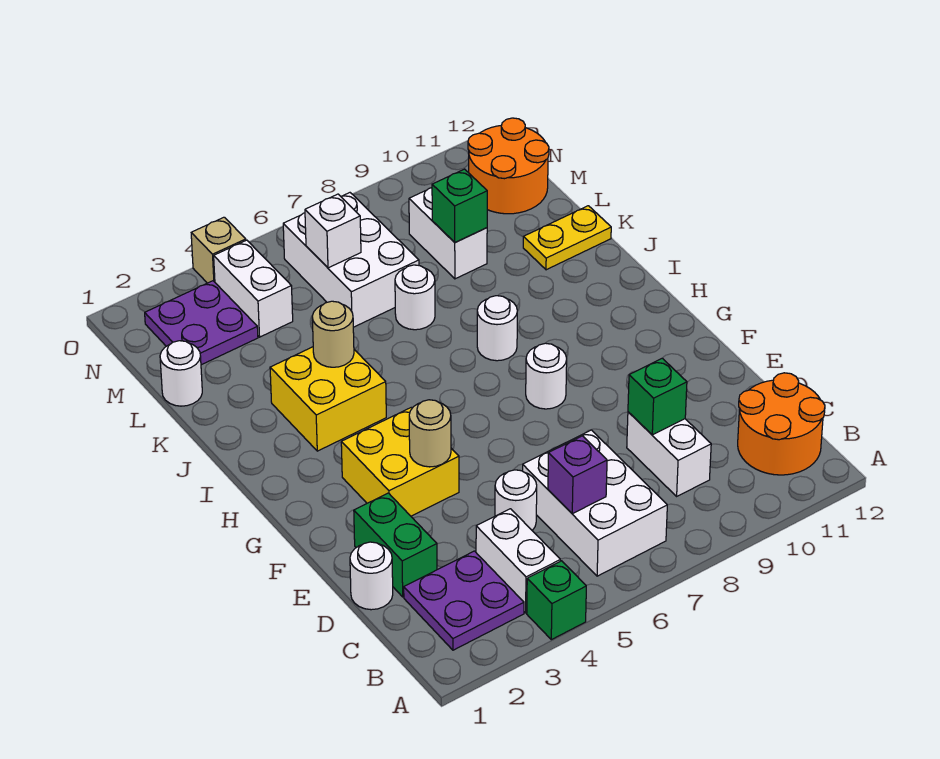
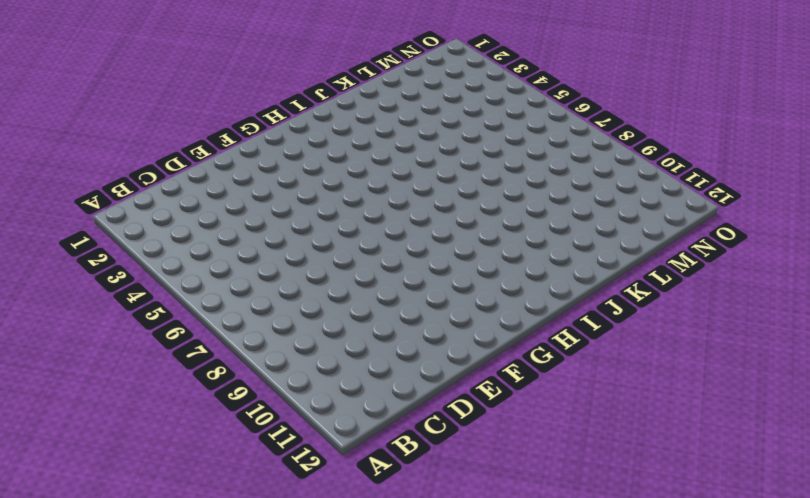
none -> green brick A4 level 1
none -> purple plate B2:C3 level 1
none -> white brick B4:C4 level 1

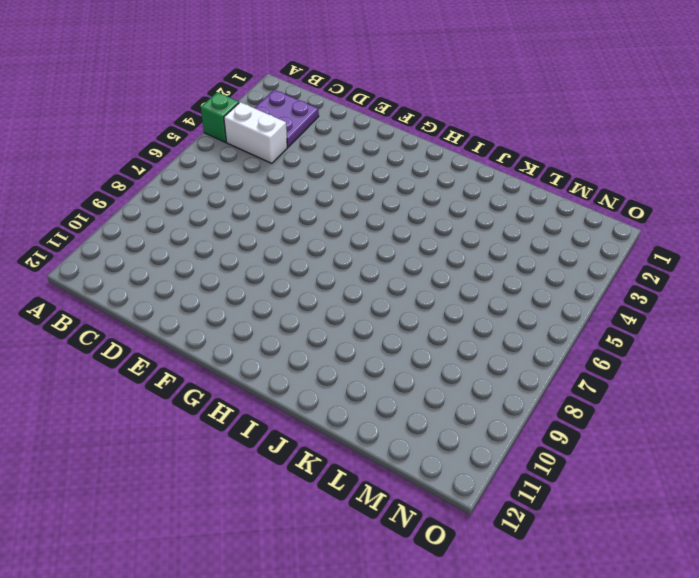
none -> white brick B6:D7 level 1
none -> orange round brick B11:C12 level 1
none -> white brick C9:D9 level 1

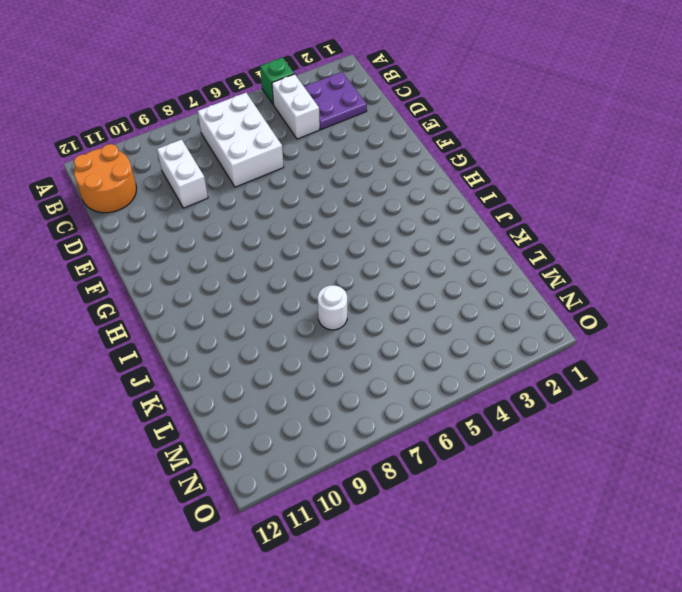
none -> white round brick D1 level 1
none -> green brick D2:E2 level 1
none -> white round brick D5 level 1

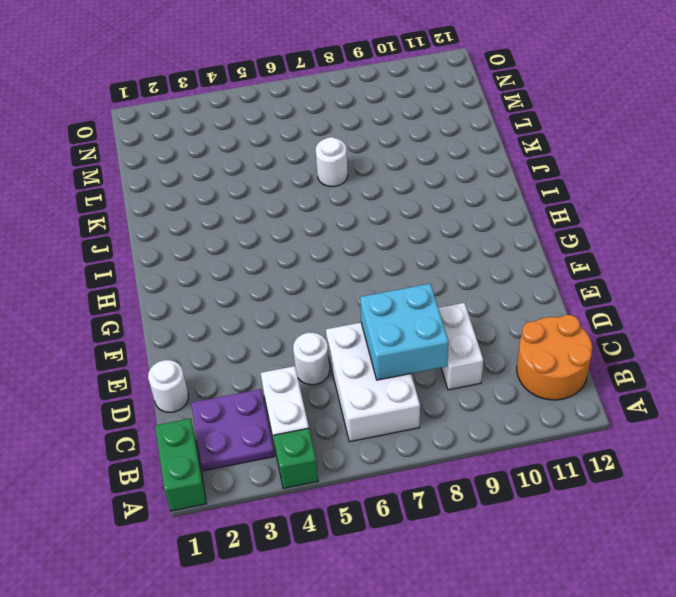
green brick A1:B1 level 1 -> green brick D2:E2 level 1
cyan brick C7:D8 level 2 -> none
none -> yellow brick F3:G4 level 1
none -> white round brick G8 level 1
none -> yellow brick I3:J4 level 1

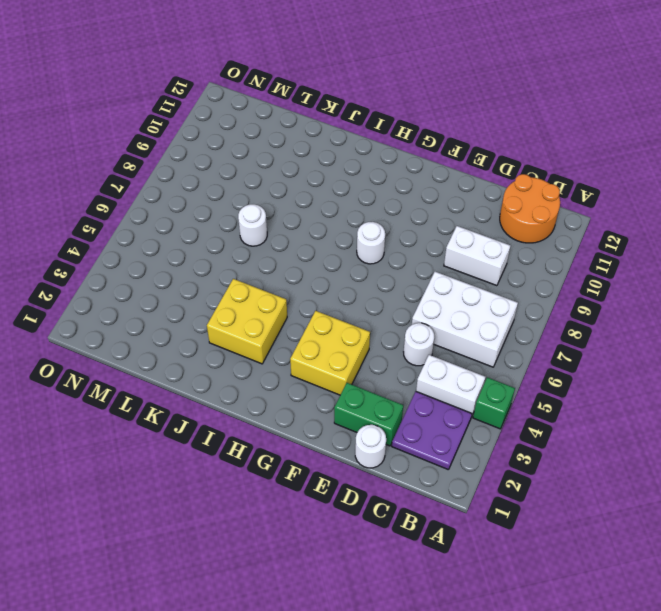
none -> white round brick I8 level 1
none -> yellow plate K11:K12 level 1
none -> white round brick L1 level 1

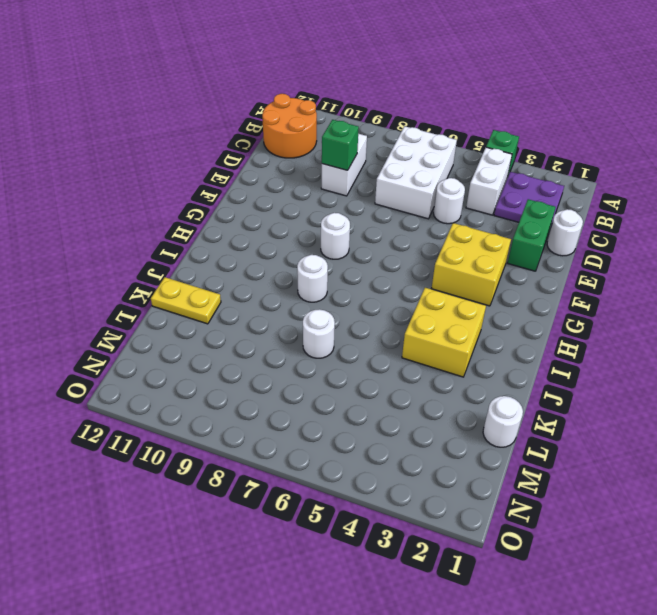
none -> white brick L6:N7 level 1
none -> white brick L9:M9 level 1
none -> purple plate M2:N3 level 1

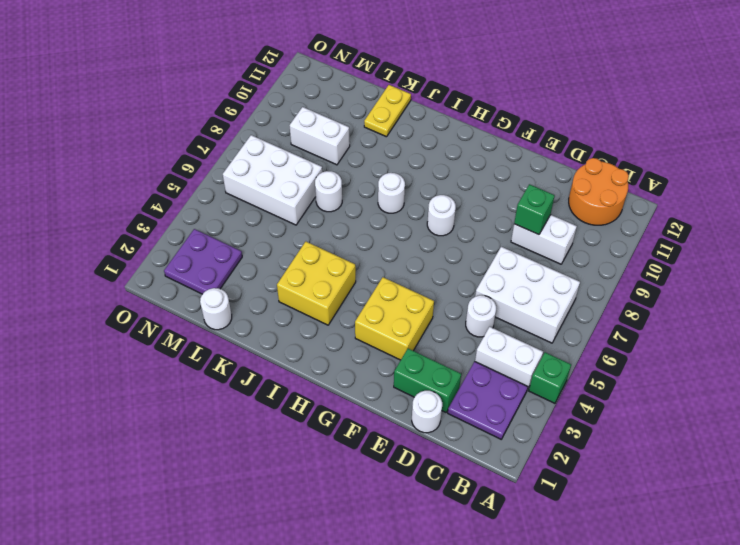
none -> white brick M4:N4 level 1
none -> orange round brick M11:N12 level 1
none -> tan brick O4 level 1

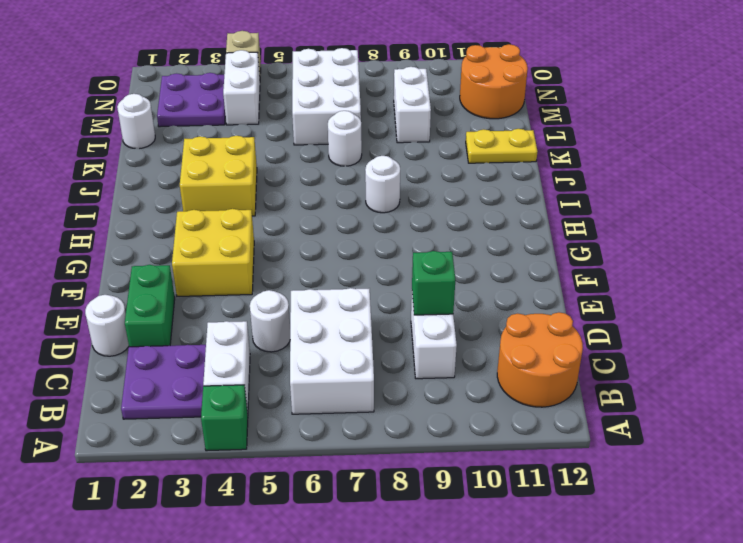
none -> white round brick G8 level 1
none -> purple brick C6 level 2
none -> tan round brick F4 level 2

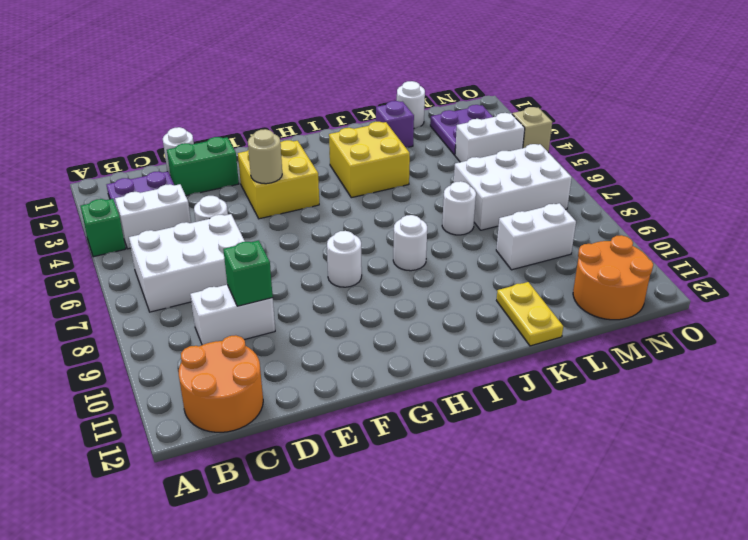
purple brick K2 level 1 -> purple brick C6 level 2
none -> tan round brick J4 level 2
none -> green brick L9 level 2
none -> white brick M6 level 2

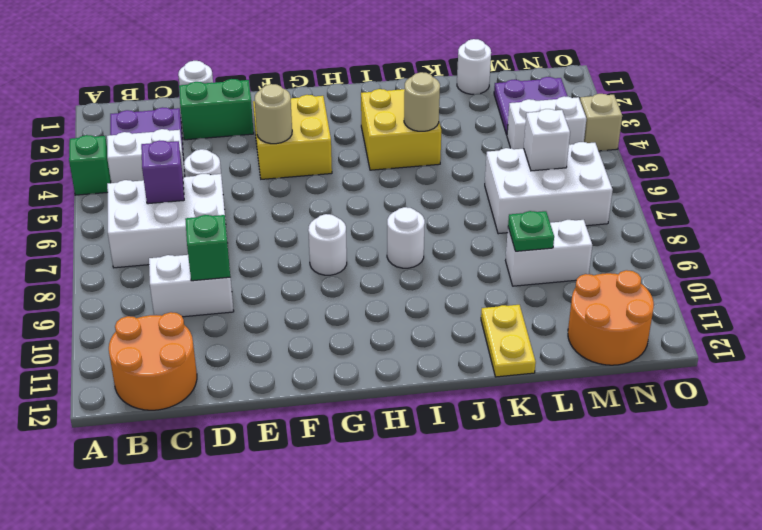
green plate L9 level 2 -> green brick L9 level 2
none -> white round brick K7 level 1

